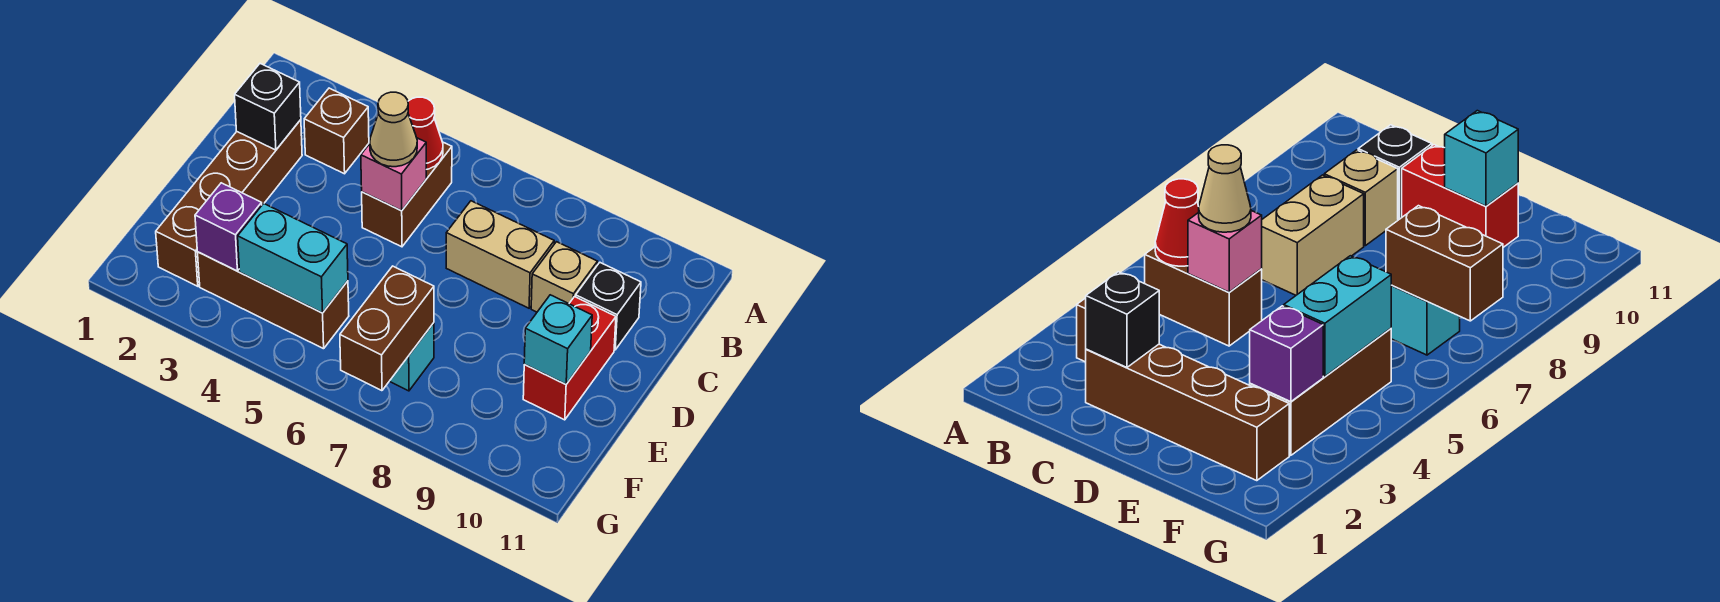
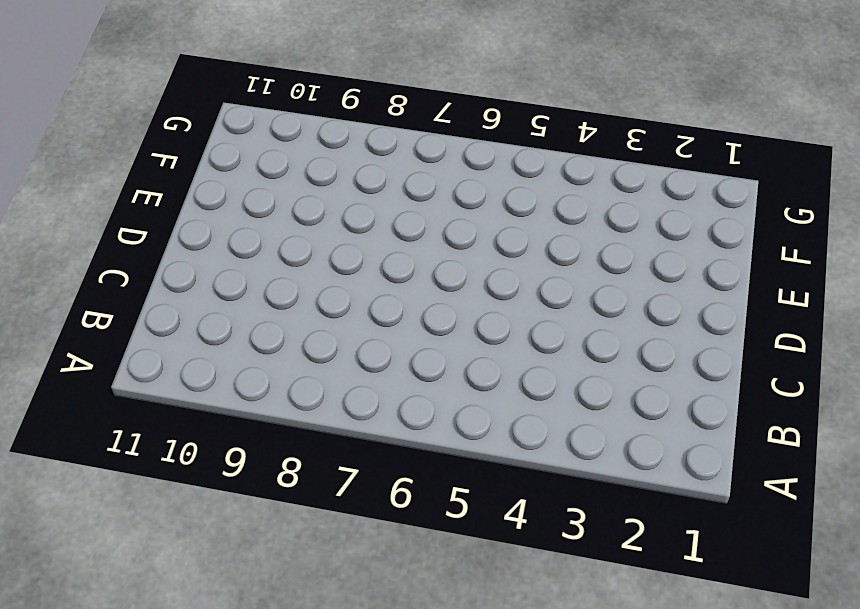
none -> brown brick B3 level 1
none -> brown brick B5:C5 level 1
none -> brown brick C2:F2 level 1

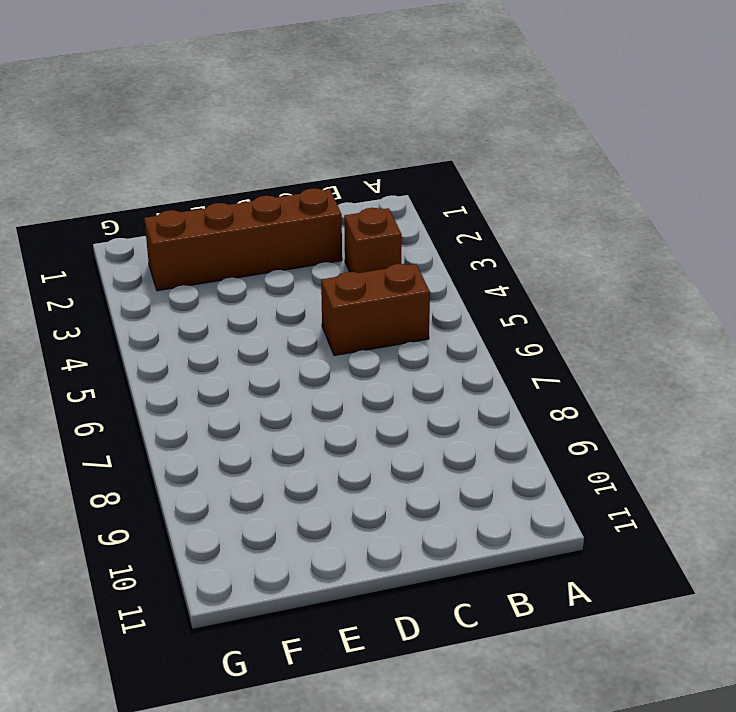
none -> tan brick C7:C8 level 1
none -> tan brick C9 level 1
none -> black brick C10 level 1

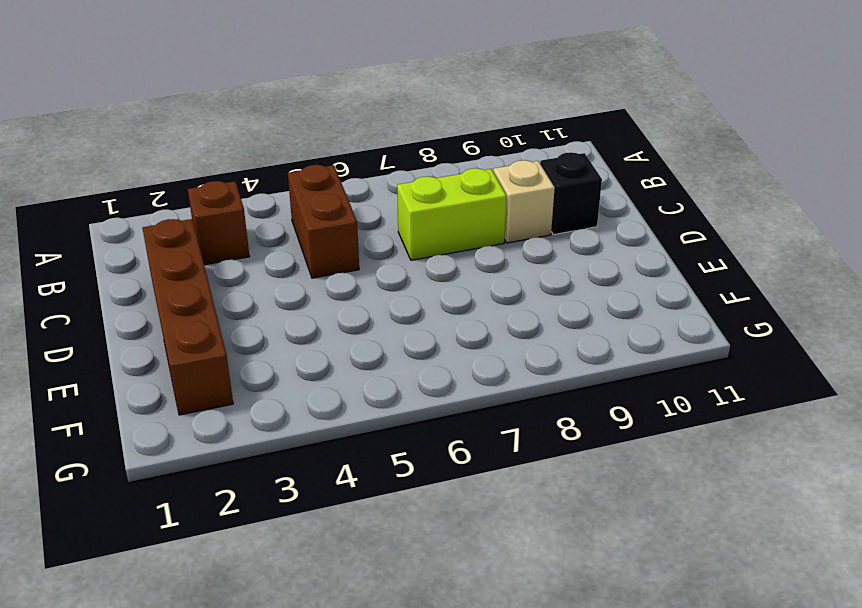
lime brick C7:C8 level 1 -> tan brick C7:C8 level 1
none -> red brick D10:E10 level 1
none -> brown brick F3:F5 level 1
none -> cyan brick F7 level 1

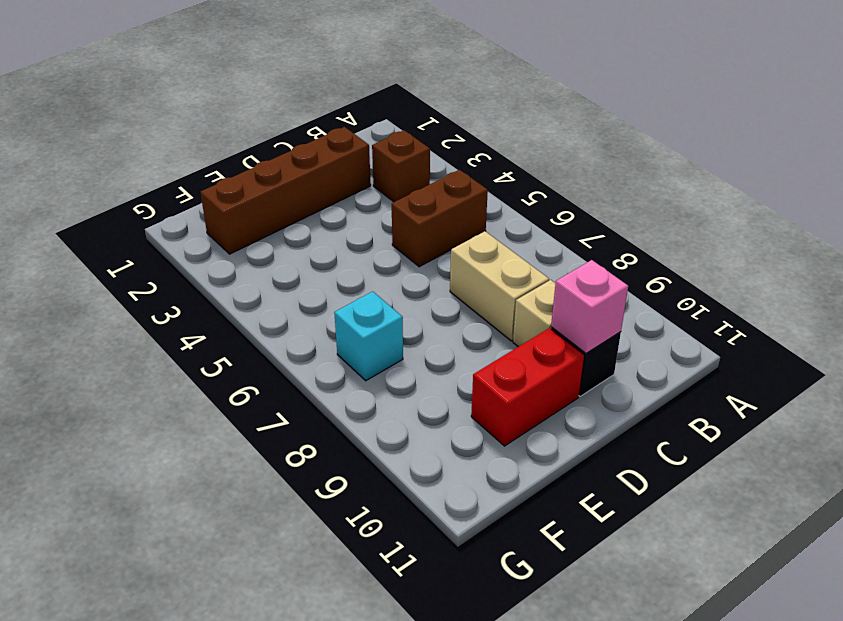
pink brick C10 level 2 -> pink brick C5 level 2
none -> brown brick F3:F5 level 1
none -> red cone B5 level 2
none -> black brick C2 level 2

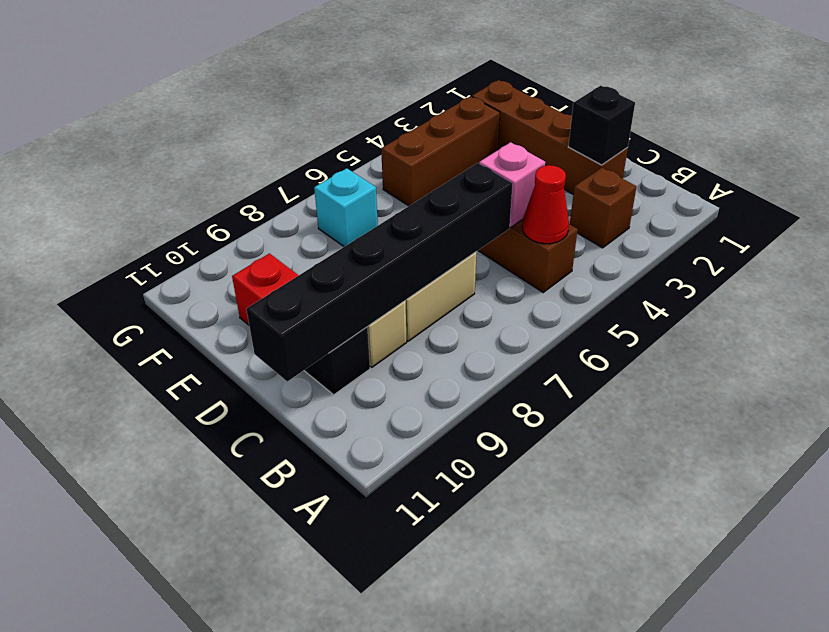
black brick C6:C11 level 2 -> none
none -> cyan brick E10 level 2
none -> purple brick F3 level 2
none -> cyan brick F4:F5 level 2

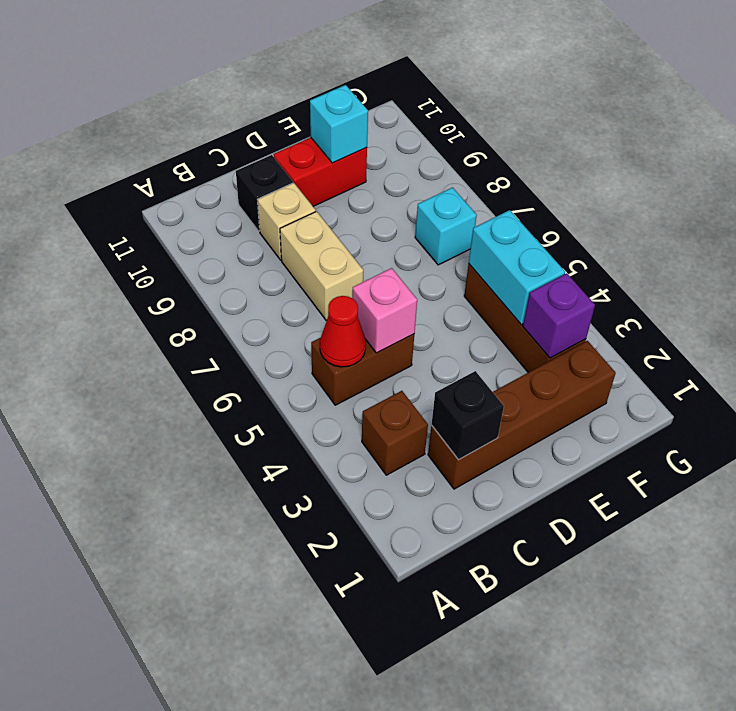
none -> brown brick F7:G7 level 2
none -> tan cone C5 level 3

